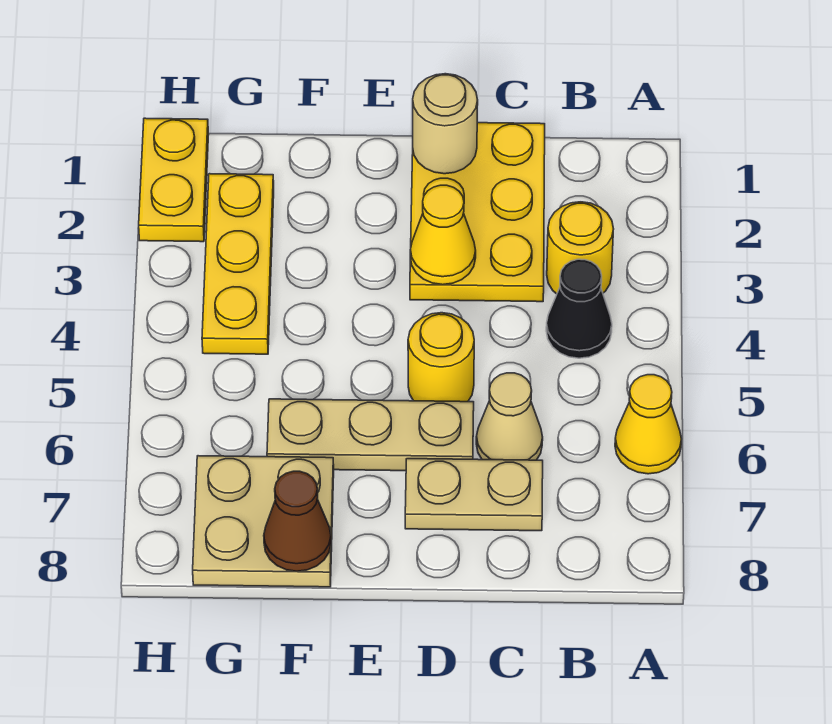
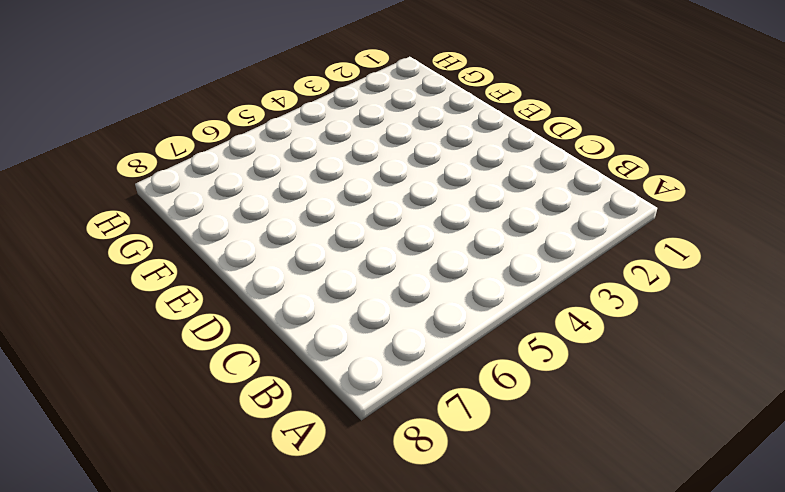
none -> yellow cone A6 level 1
none -> yellow round brick B3 level 1
none -> black cone B4 level 1

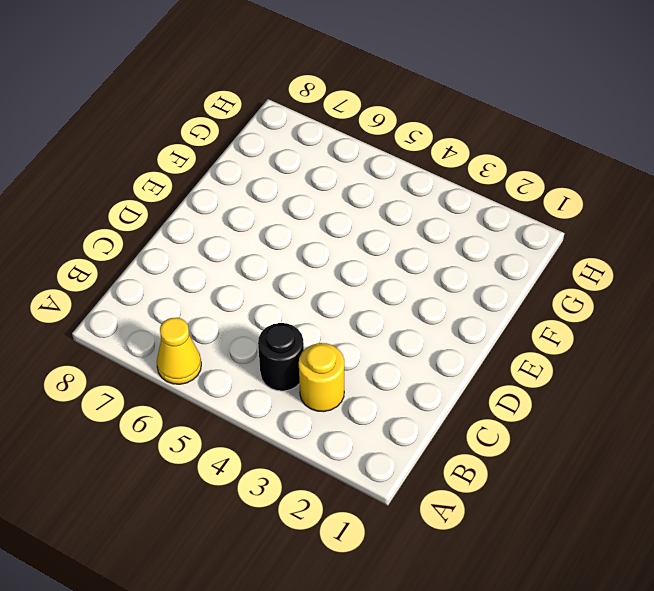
black round brick B4 level 1 -> black cone B4 level 1
none -> yellow plate C1:D3 level 1
none -> tan cone C6 level 1
none -> tan plate C7:D7 level 1

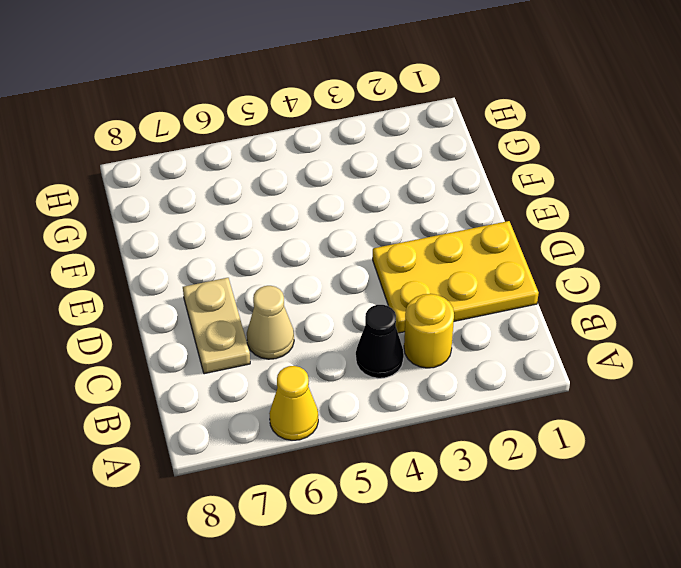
none -> yellow round brick D5 level 1
none -> tan plate D6:F6 level 1
none -> tan plate F7:G8 level 1

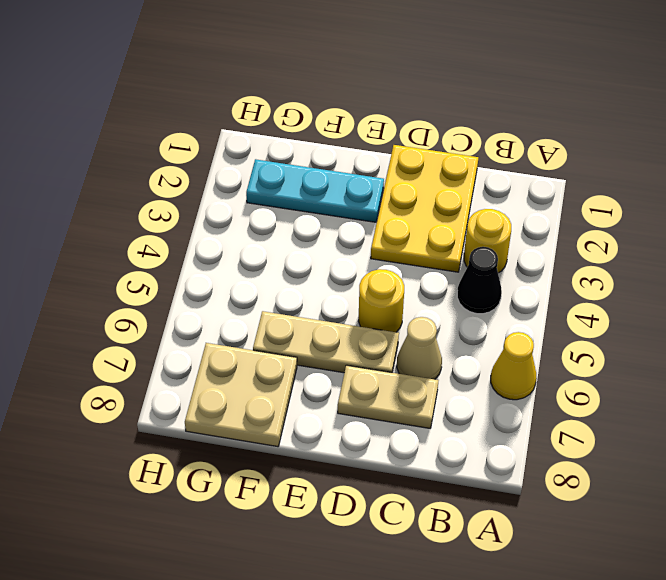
cyan plate E2:G2 level 1 -> yellow plate G2:G4 level 1
none -> yellow plate H1:H2 level 1
none -> tan round brick D1 level 2
none -> yellow cone D3 level 2

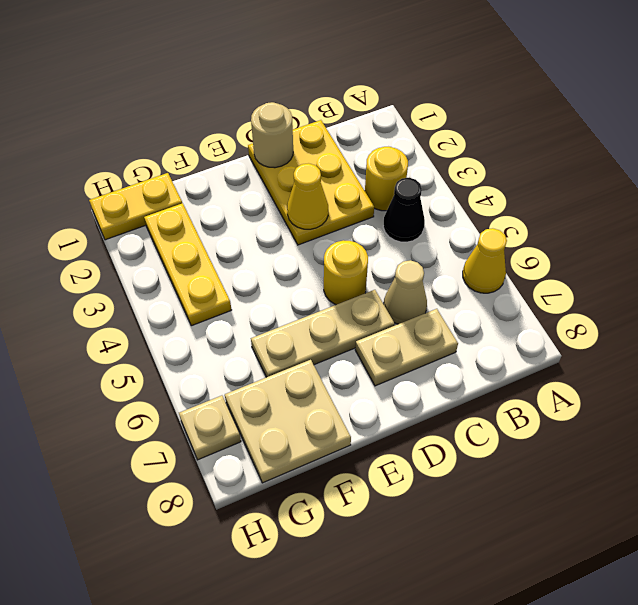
yellow plate G1:H1 level 1 -> yellow plate H1:H2 level 1
tan plate H7 level 1 -> none
none -> brown cone F8 level 2

